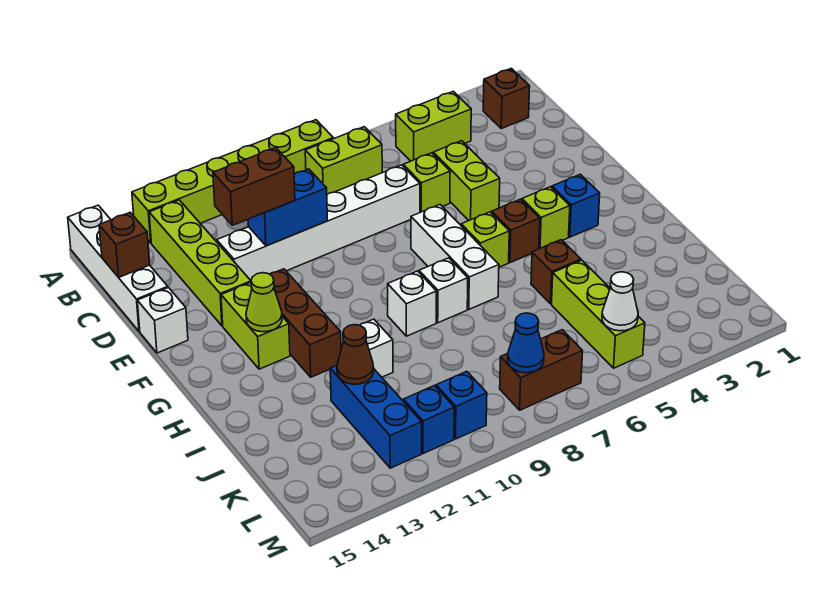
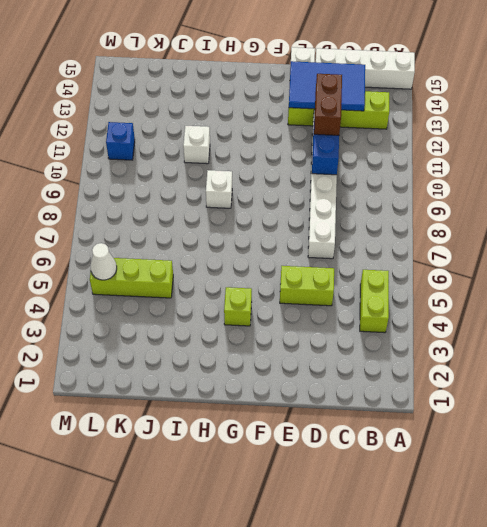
blue tile C13:E14 level 2 -> none
none -> lime brick A8:A13 level 1
none -> brown brick B2 level 1
none -> lime brick B7:B8 level 1
none -> lime brick D6 level 1

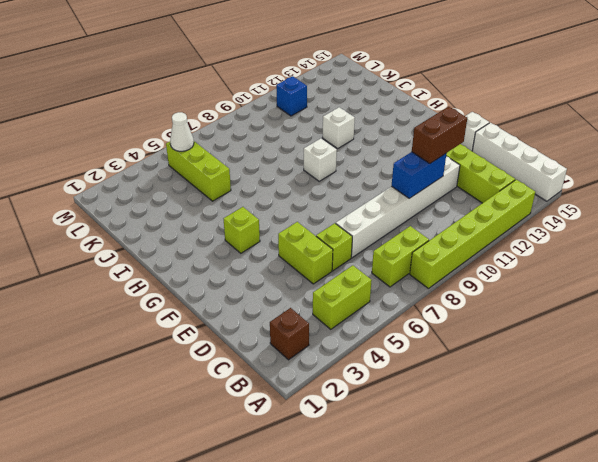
none -> white brick F7:H7 level 1
none -> brown brick F12:H12 level 1
none -> lime brick F13:G13 level 1
none -> blue brick G3 level 1

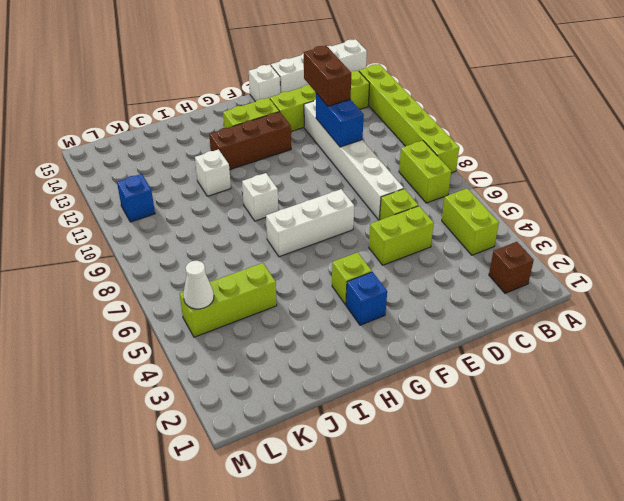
none -> brown brick G5 level 1
none -> lime brick G6 level 1
none -> white brick H8 level 1
none -> brown brick I5 level 1

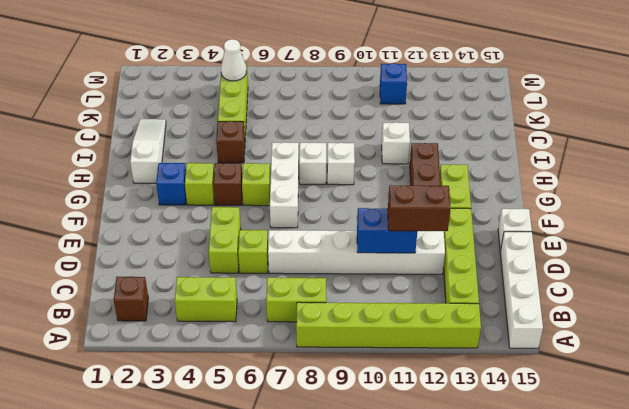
white slope H2:J2 level 1 top H -> none
none -> blue brick J12:L12 level 1
none -> brown brick L7:L8 level 1
none -> blue brick L10 level 1
none -> brown brick C15 level 2

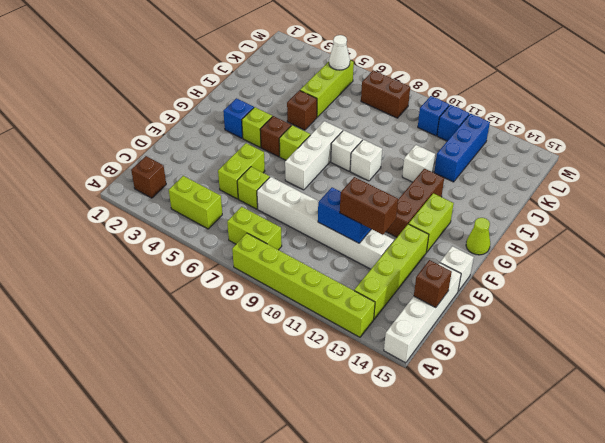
lime cone G15 level 1 -> lime cone G13 level 2
none -> brown cone J12 level 2
none -> blue cone L8 level 2

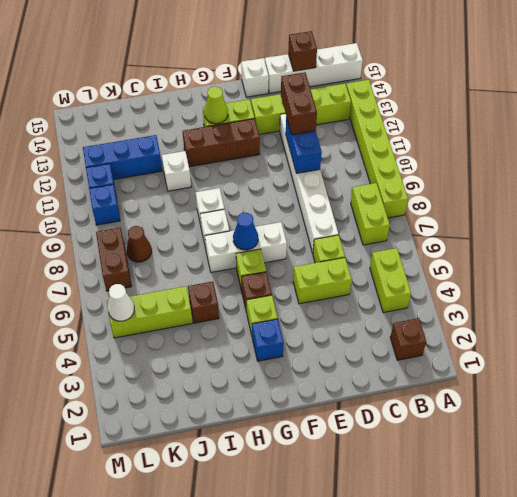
blue cone G7 level 2 -> blue cone L8 level 2
brown cone K8 level 1 -> brown cone J12 level 2

